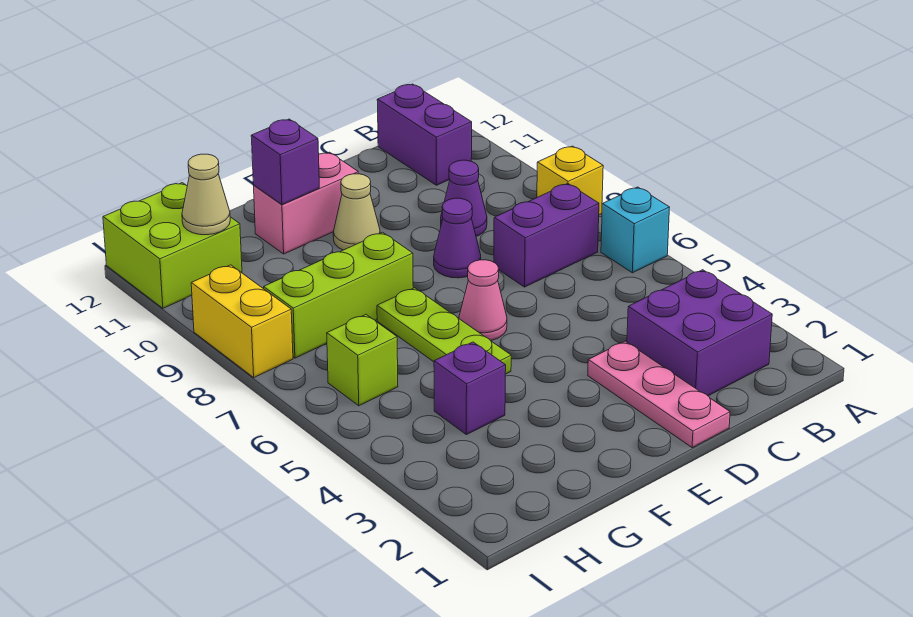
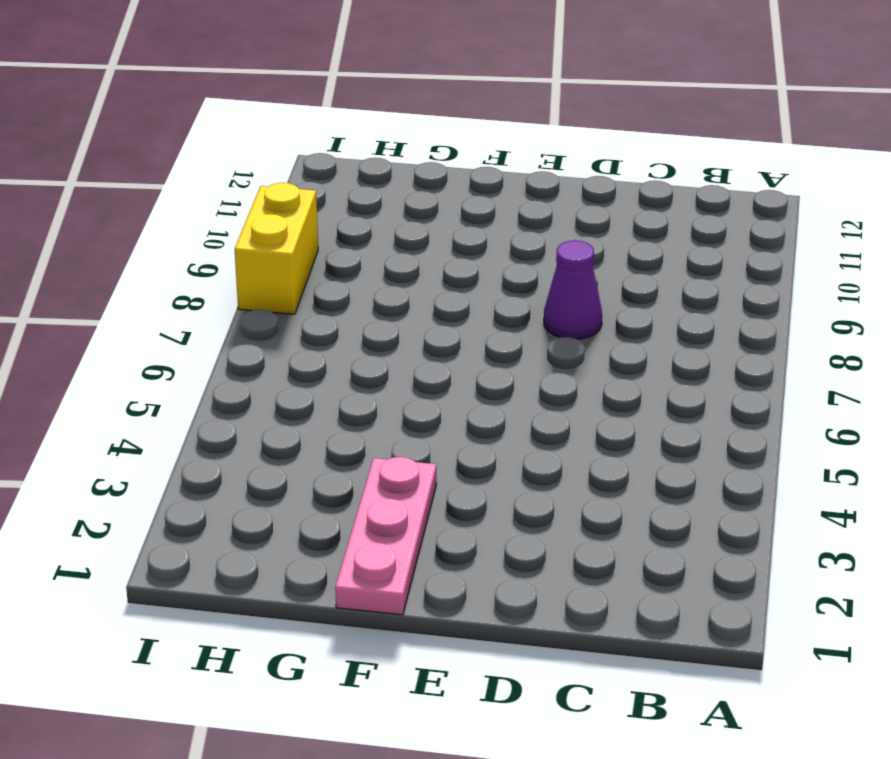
pink plate F1:F3 level 1 -> pink plate D1:D3 level 1
none -> cyan brick A6 level 1
none -> yellow brick A8 level 1
none -> purple brick B2:C3 level 1

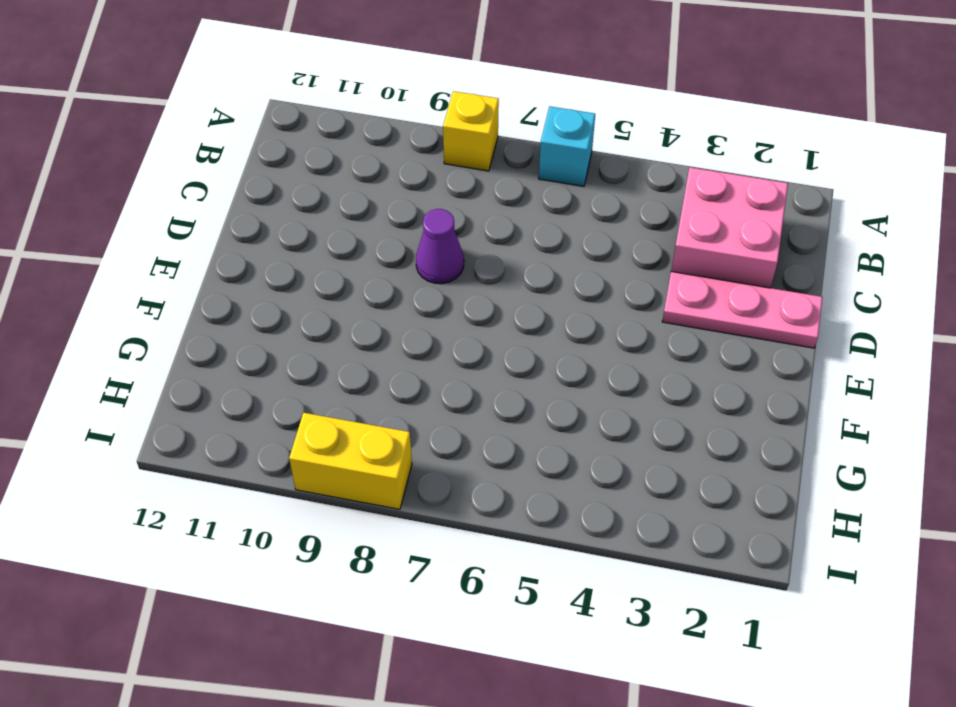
pink brick B2:C3 level 1 -> purple brick B2:C3 level 1
none -> purple brick B7:C7 level 1
none -> purple brick B11:B12 level 1
none -> purple cone C9 level 1

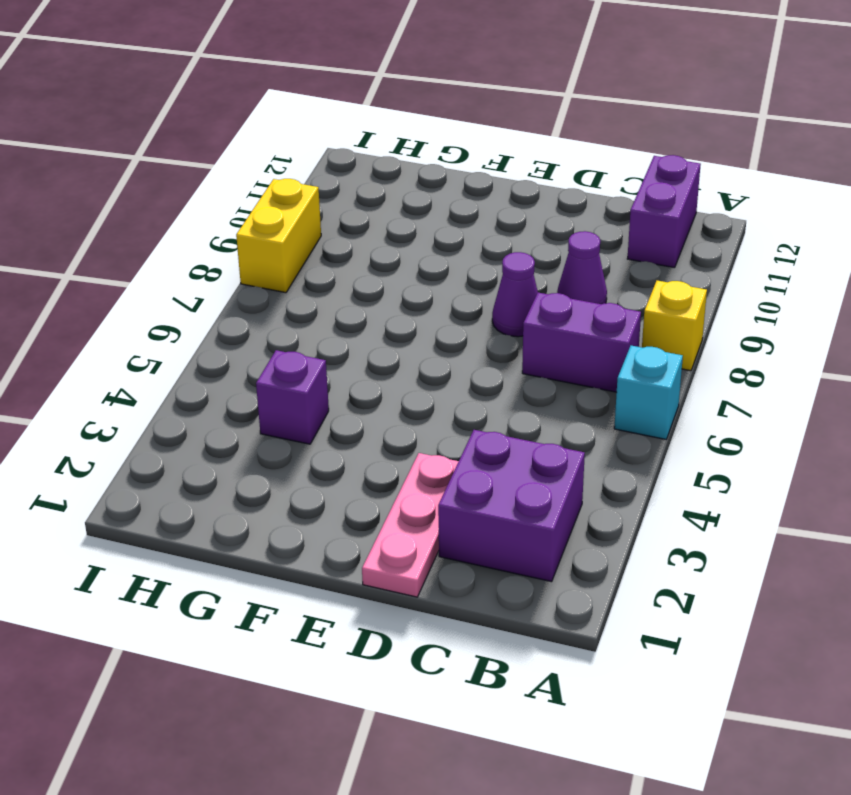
none -> pink cone E6 level 1
none -> tan cone E10 level 1
none -> pink brick E11:F11 level 1

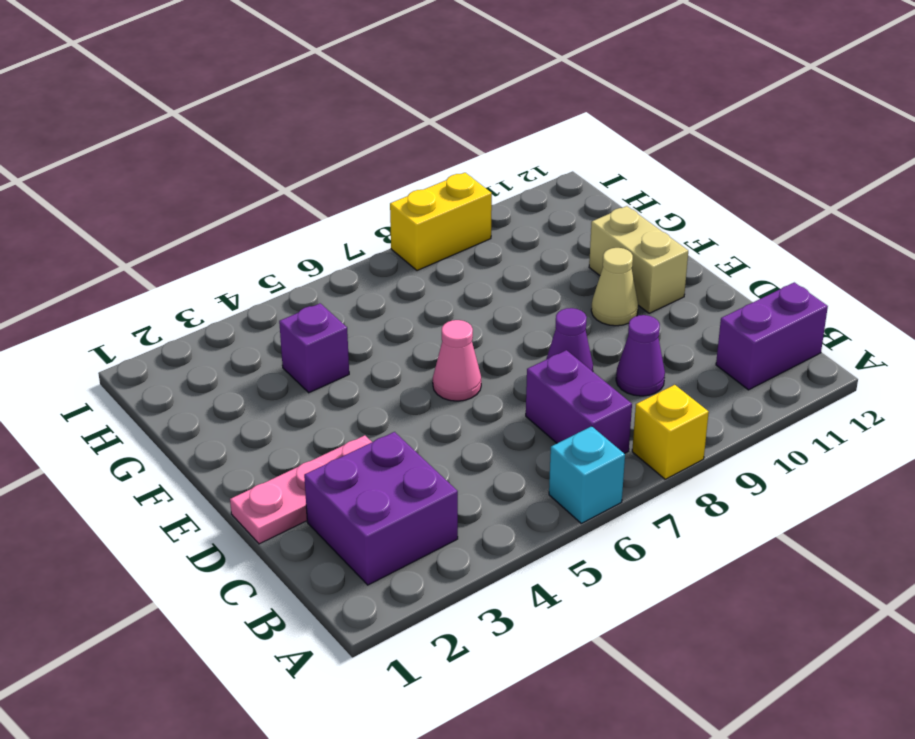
tan brick E11:F11 level 1 -> pink brick E11:F11 level 1
none -> lime plate F5:F7 level 1
none -> lime brick F8:H8 level 1
none -> lime brick H6 level 1

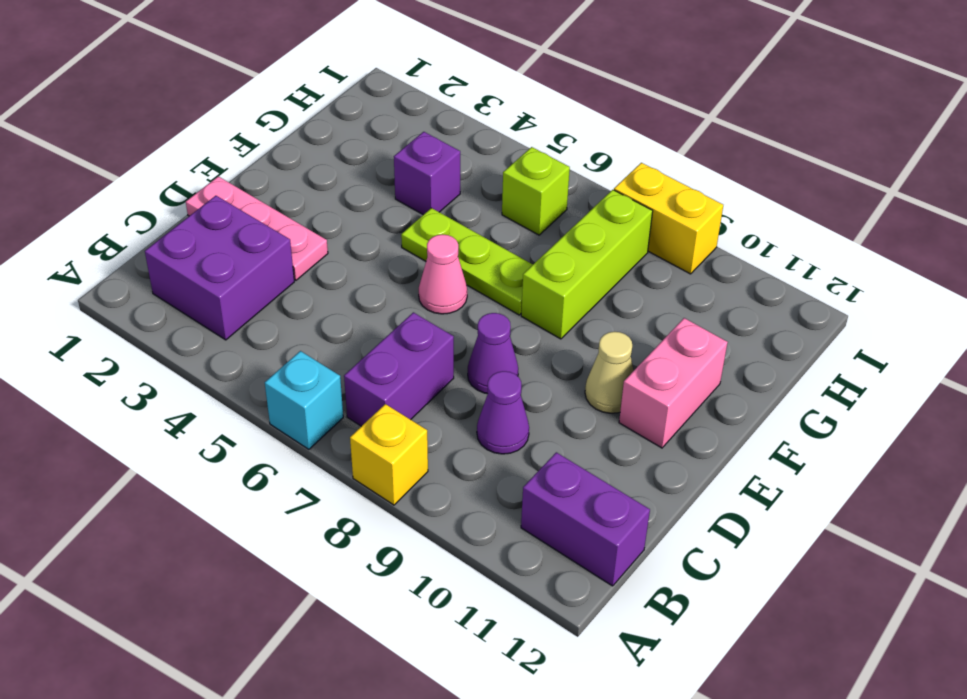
none -> lime brick H11:I12 level 1
none -> purple brick F11 level 2
none -> tan cone H11 level 2

